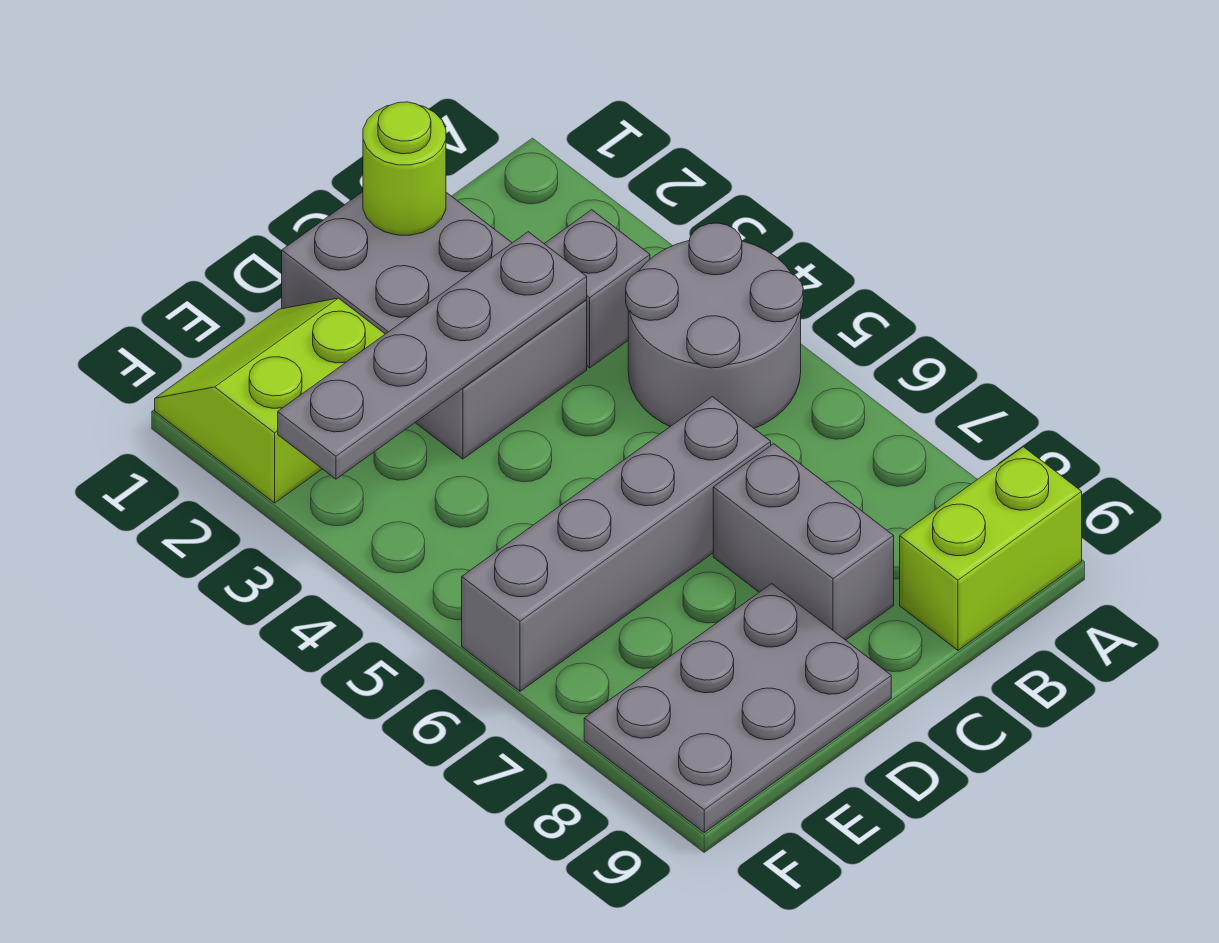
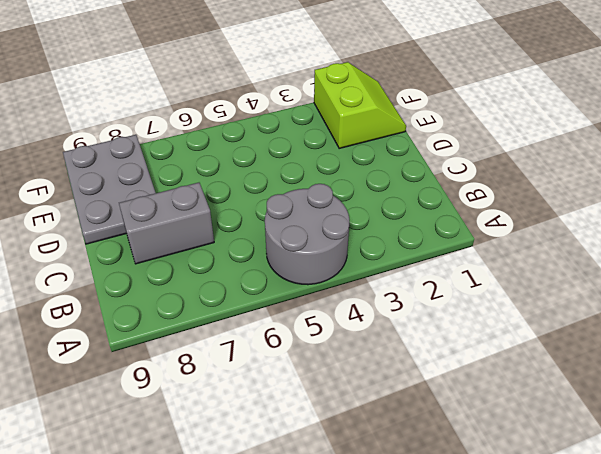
none -> lime brick A9:B9 level 1
none -> grey brick B3 level 1

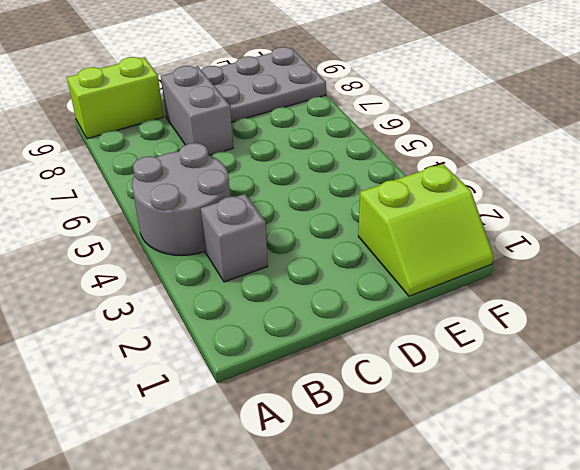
none -> grey brick C1:D3 level 1
none -> grey brick C6:F6 level 1

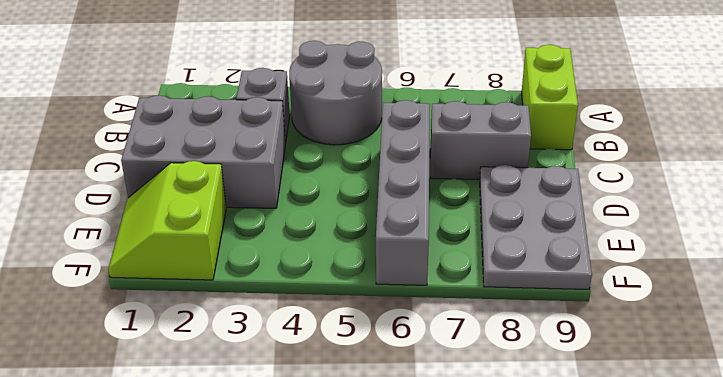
none -> lime round brick C1 level 2
none -> grey plate C3:F3 level 2

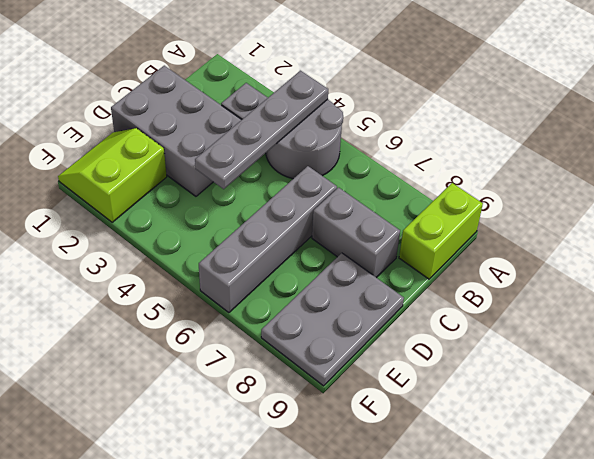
grey plate A4:D4 level 2 -> grey plate C3:F3 level 2
none -> lime round brick C1 level 2

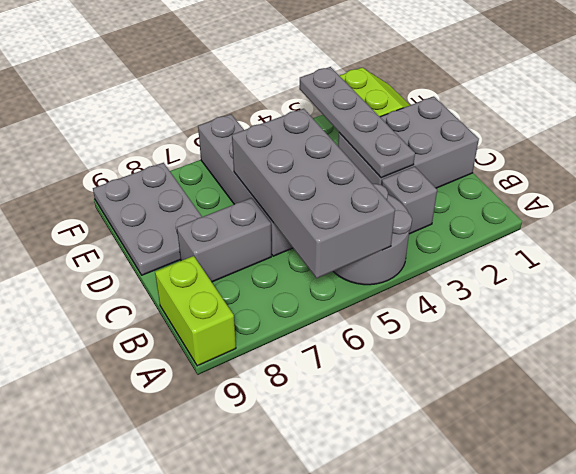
grey brick A5:D6 level 2 -> none
none -> lime round brick C1 level 2

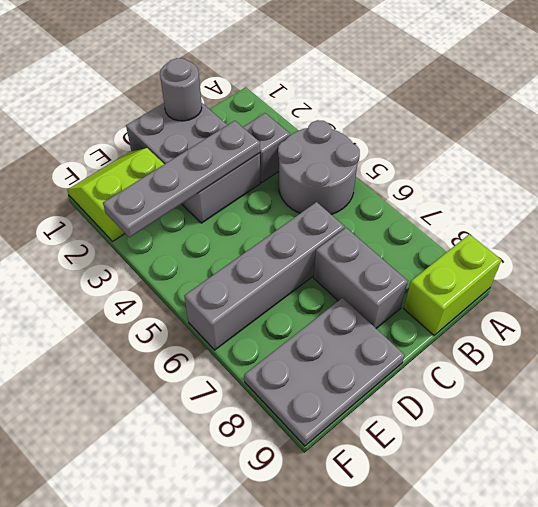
grey round brick C1 level 2 -> lime round brick C1 level 2

